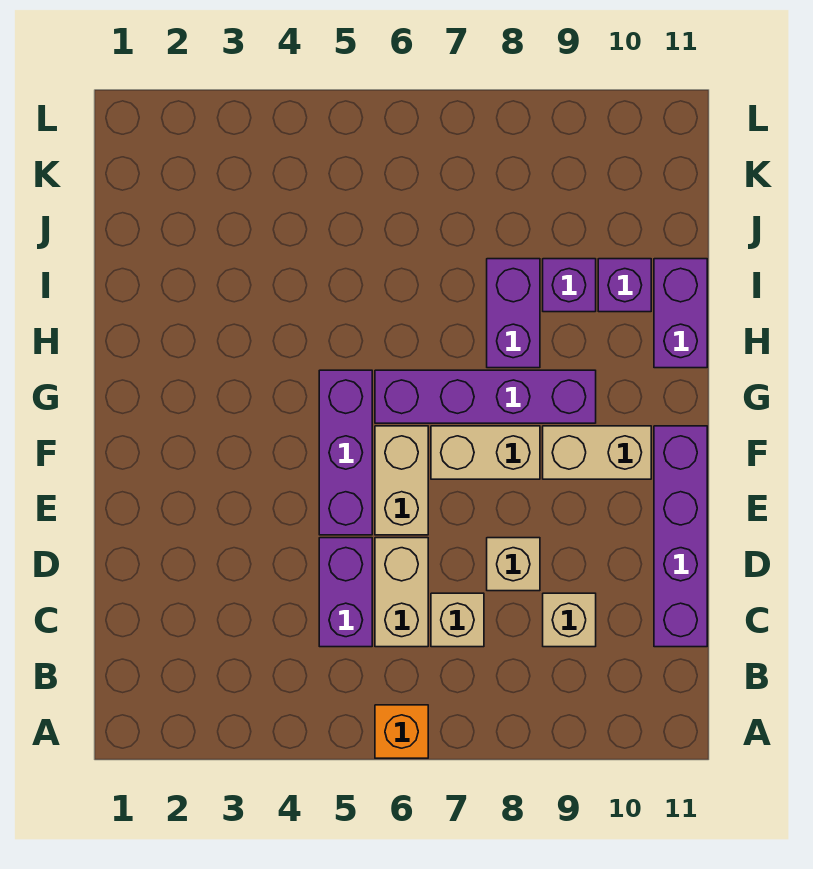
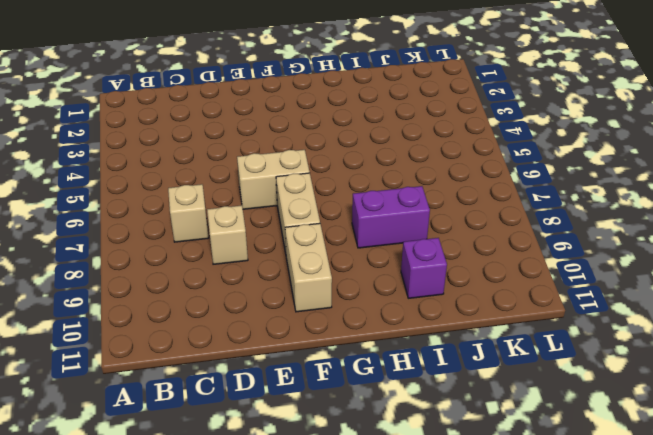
none -> orange brick A6 level 1
none -> purple brick C5:D5 level 1
none -> tan brick C6:D6 level 1

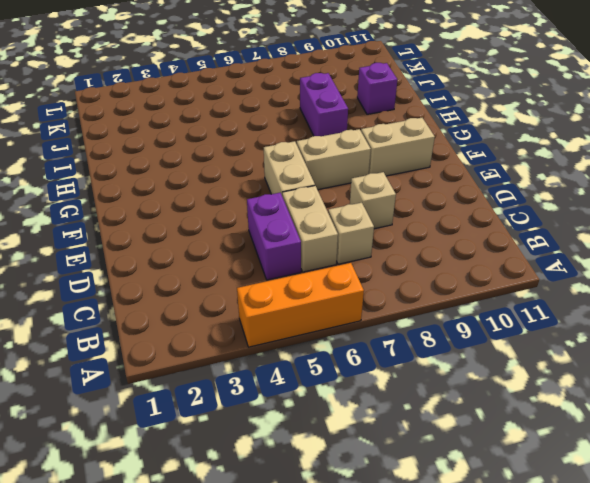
orange brick A4:A6 level 1 -> orange brick A6 level 1
none -> tan brick C9 level 1
none -> purple brick C11:F11 level 1
none -> purple brick E5:G5 level 1

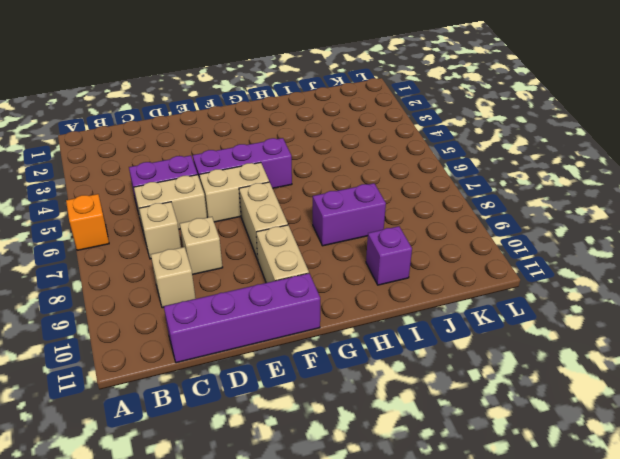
none -> purple brick G6:G9 level 1
none -> purple brick H11:I11 level 1
none -> purple brick I9 level 1

